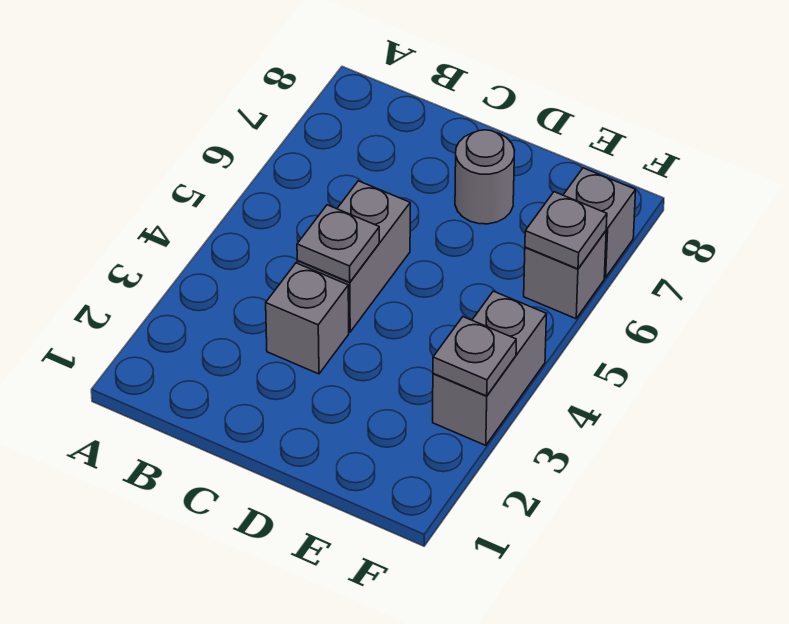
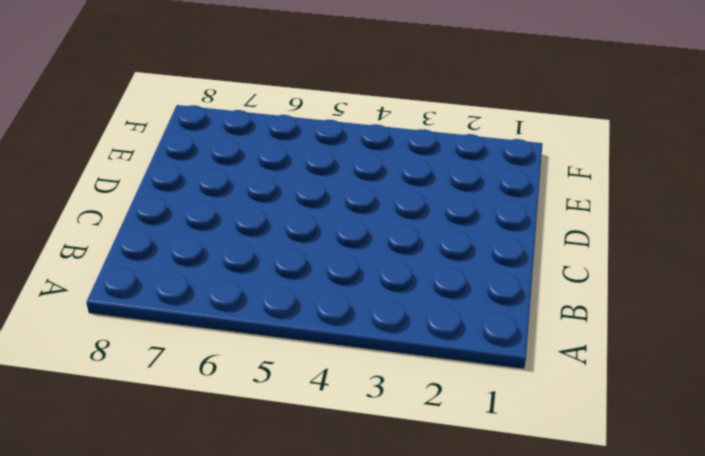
none -> grey brick C3 level 1
none -> grey brick C4:C5 level 1

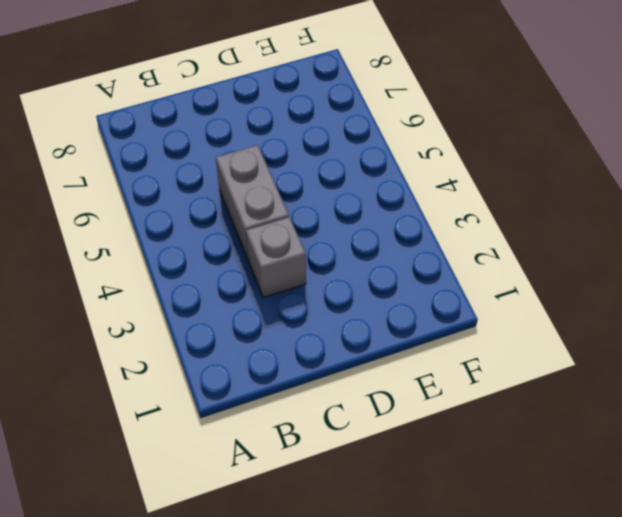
none -> grey round brick D7 level 1
none -> grey brick F3:F4 level 1

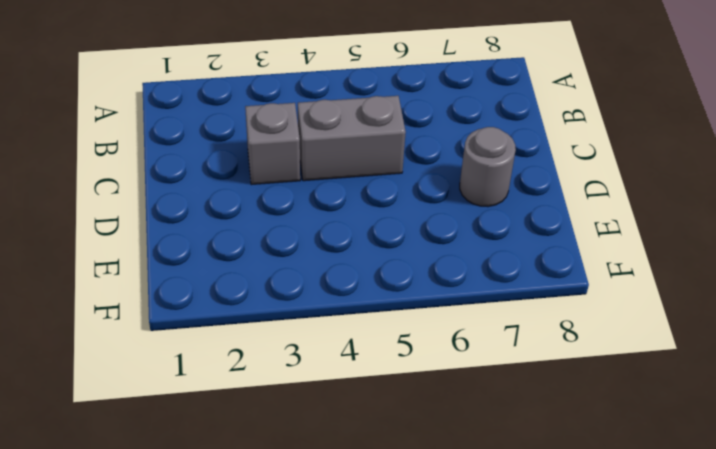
none -> grey brick F3:F4 level 1
none -> grey brick F6 level 1

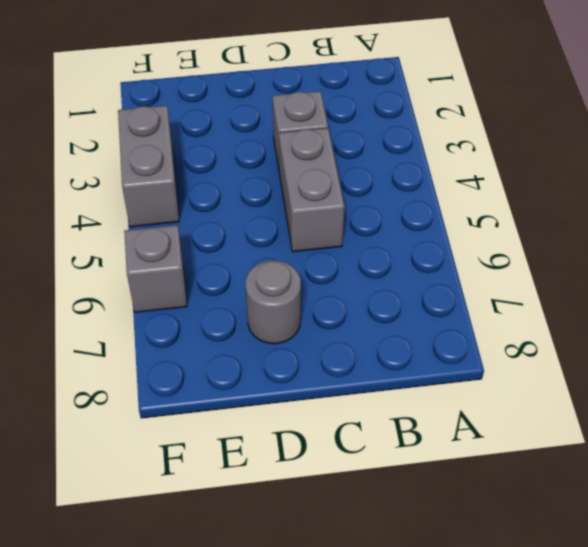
none -> grey brick F7 level 1
none -> grey plate C4 level 2

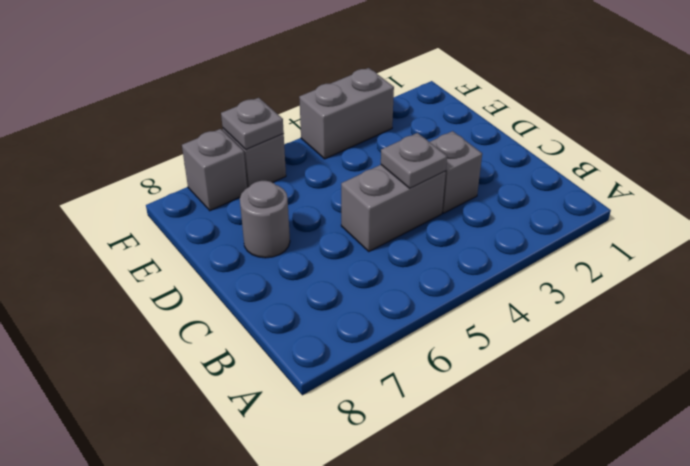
none -> grey plate F3 level 2

